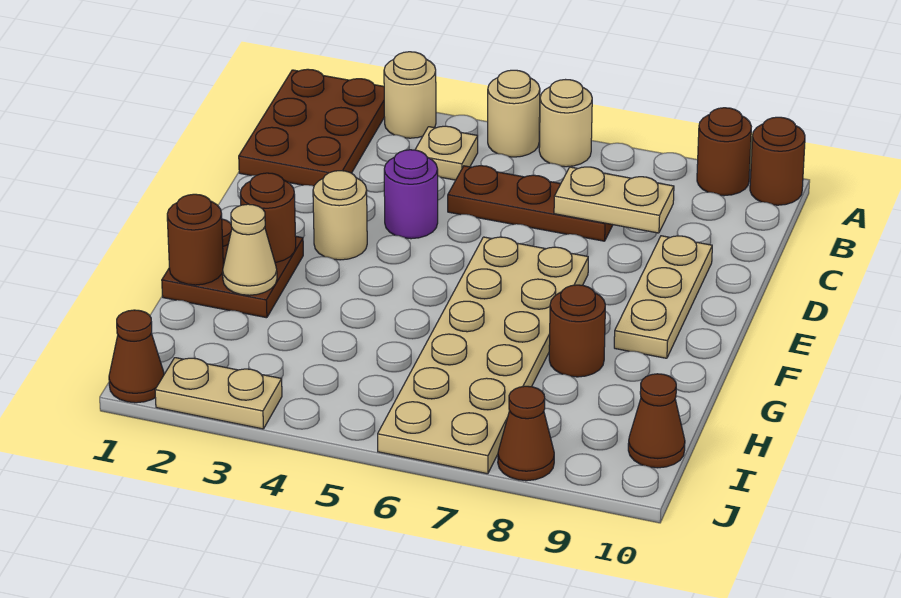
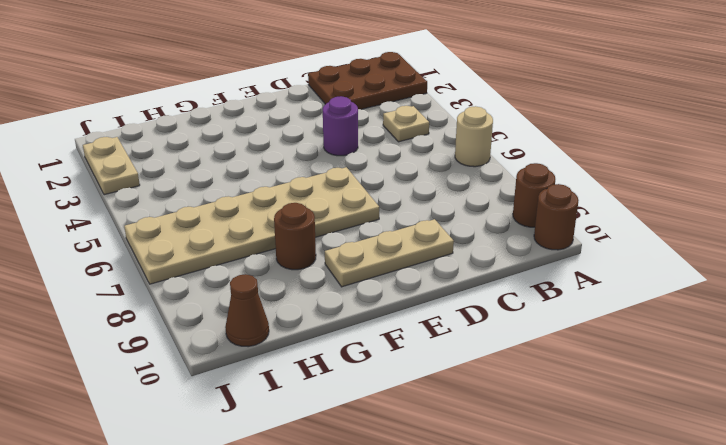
none -> tan round brick A3 level 1
none -> tan round brick A5 level 1
none -> brown plate C5:C7 level 1

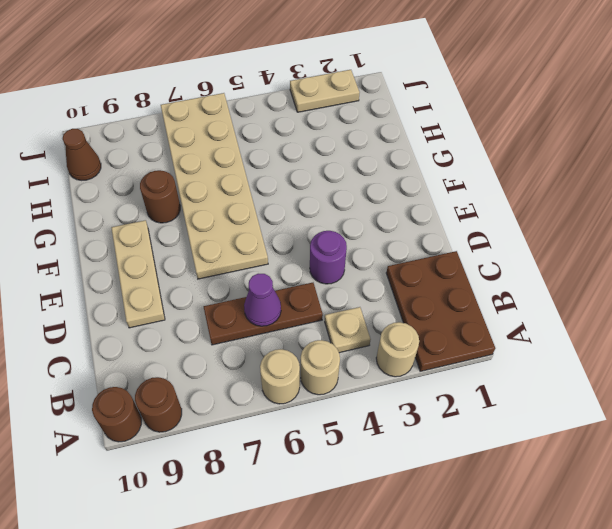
purple cone C6 level 2 -> none
none -> tan round brick E3 level 1
none -> brown plate F1:G2 level 1
none -> brown cone J1 level 1

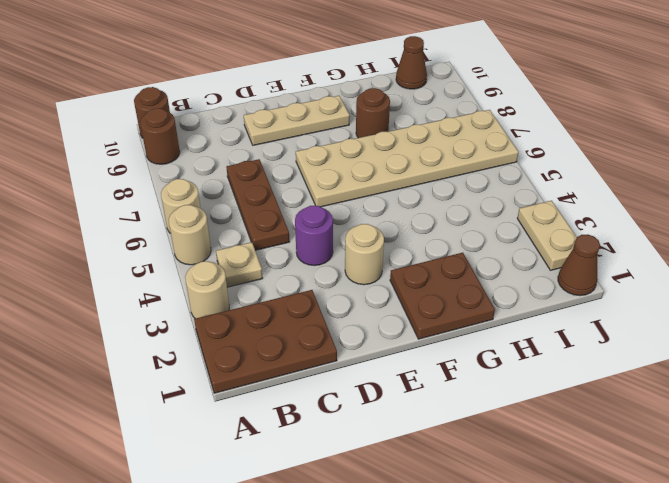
none -> brown cone J8 level 1
none -> tan plate C7:C8 level 2
none -> brown round brick F2 level 2

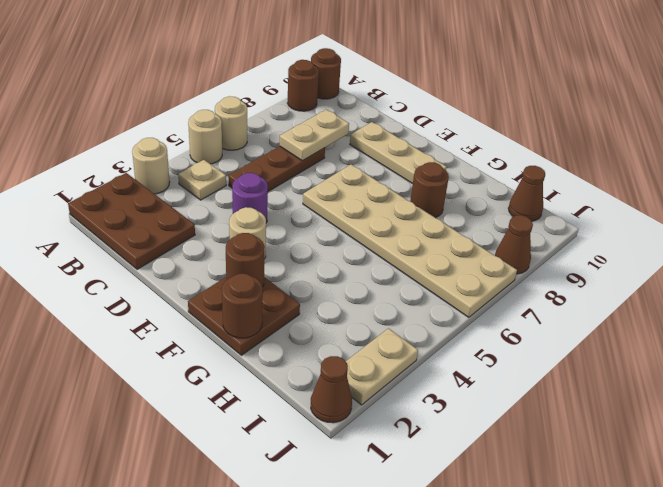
none -> tan cone G2 level 2

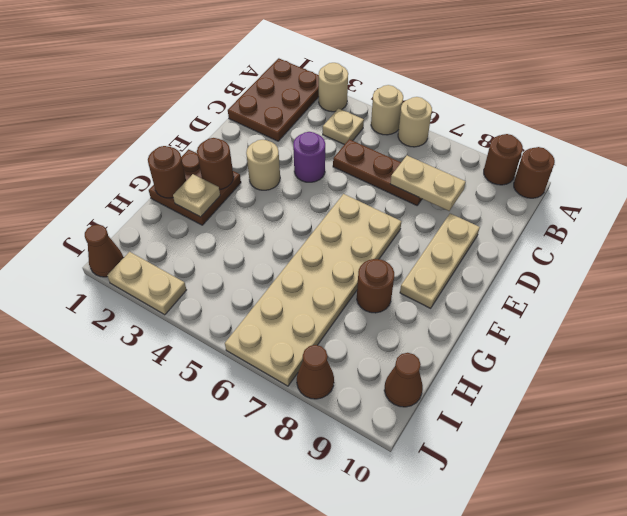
tan plate G2 level 2 -> tan cone G2 level 2

